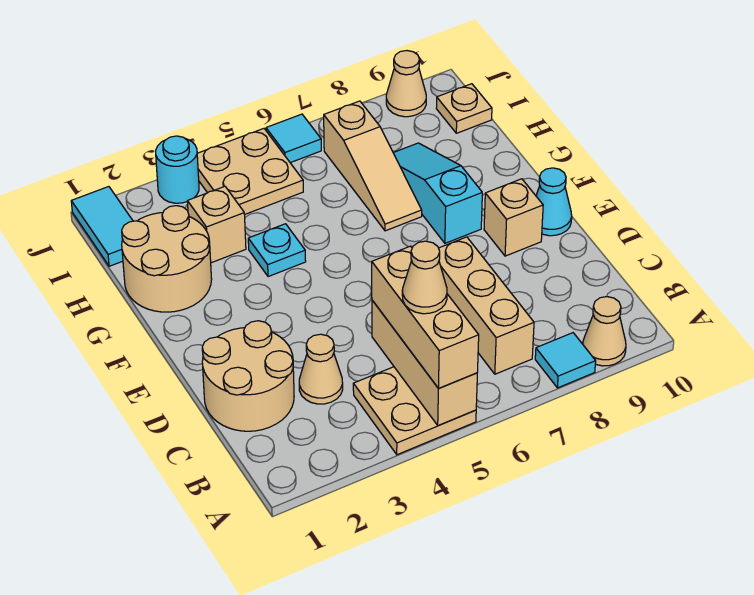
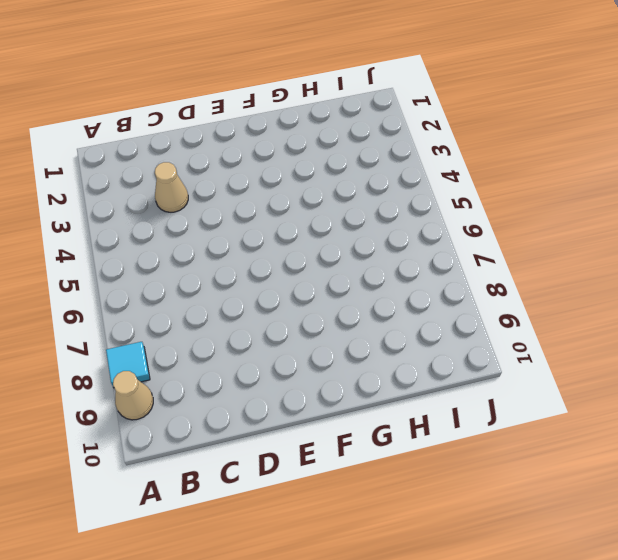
none -> tan plate A4:B5 level 1
none -> tan brick B7:D7 level 1
none -> tan round brick C1:D2 level 1

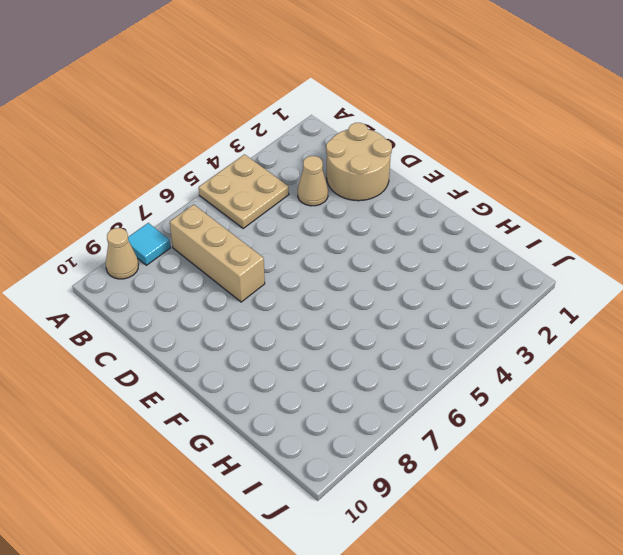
none -> tan brick E9 level 1
none -> cyan cone E10 level 1
none -> cyan slope F8:H8 level 1 top F

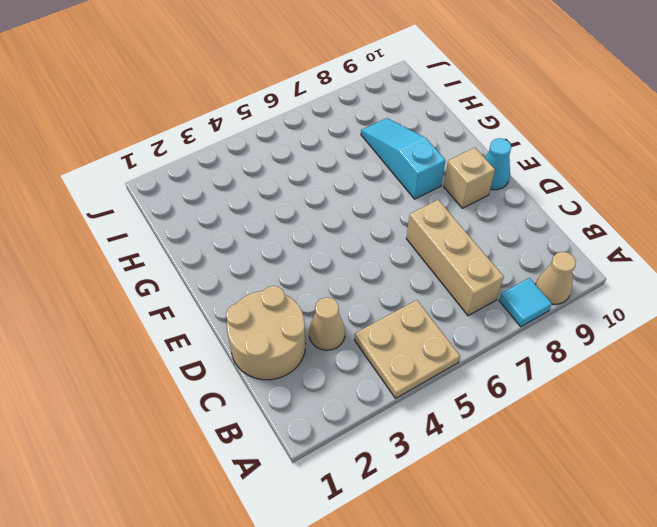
none -> tan round brick G1:H2 level 1
none -> cyan plate G4 level 1
none -> tan slope G7:I7 level 1 top I

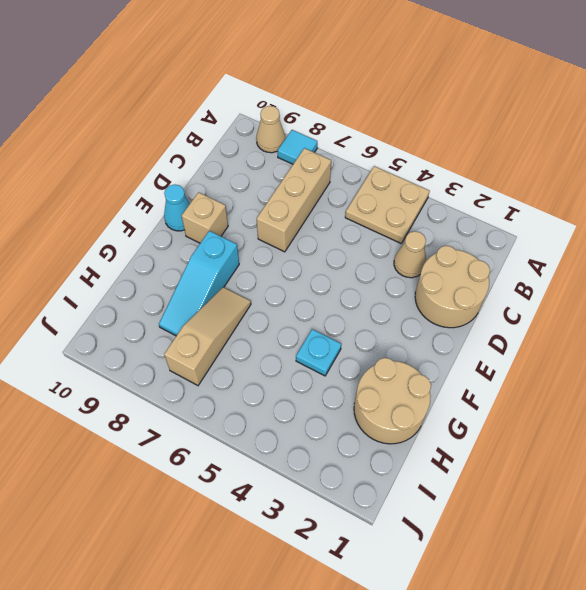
none -> tan brick H3 level 1
none -> cyan tile I1:J1 level 1
none -> tan plate I4:J5 level 1

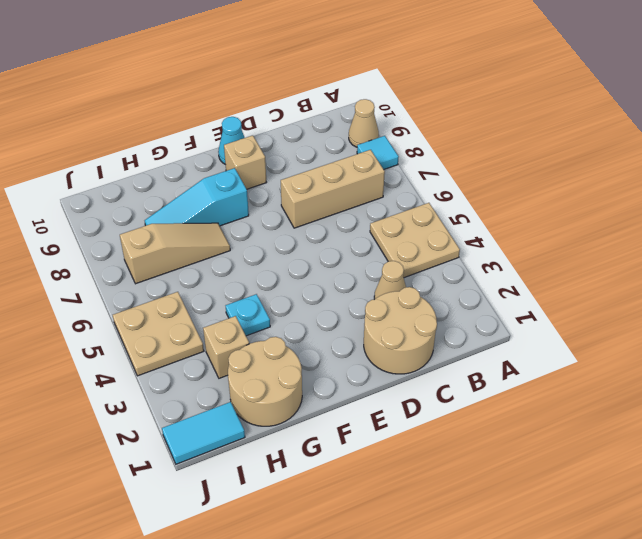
none -> tan plate I10 level 1
none -> cyan round brick J3 level 1
none -> cyan tile J6 level 1

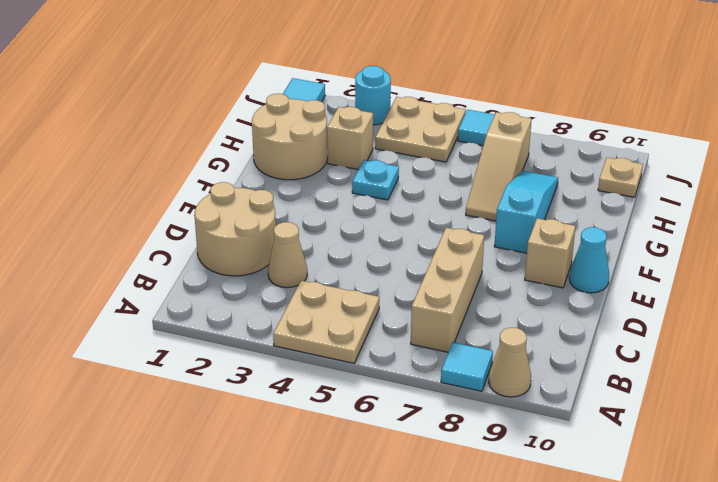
none -> tan cone J9 level 1
none -> tan brick A5:C5 level 2
none -> tan brick A5:C5 level 3

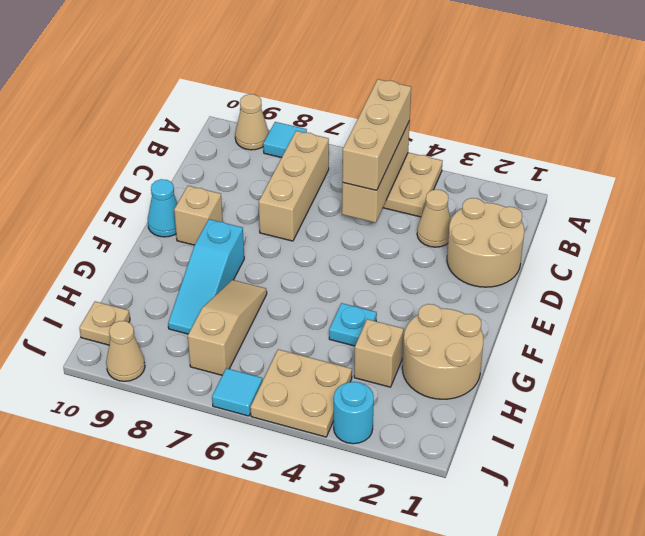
none -> cyan tile I1:J1 level 1
none -> tan cone B5 level 4

